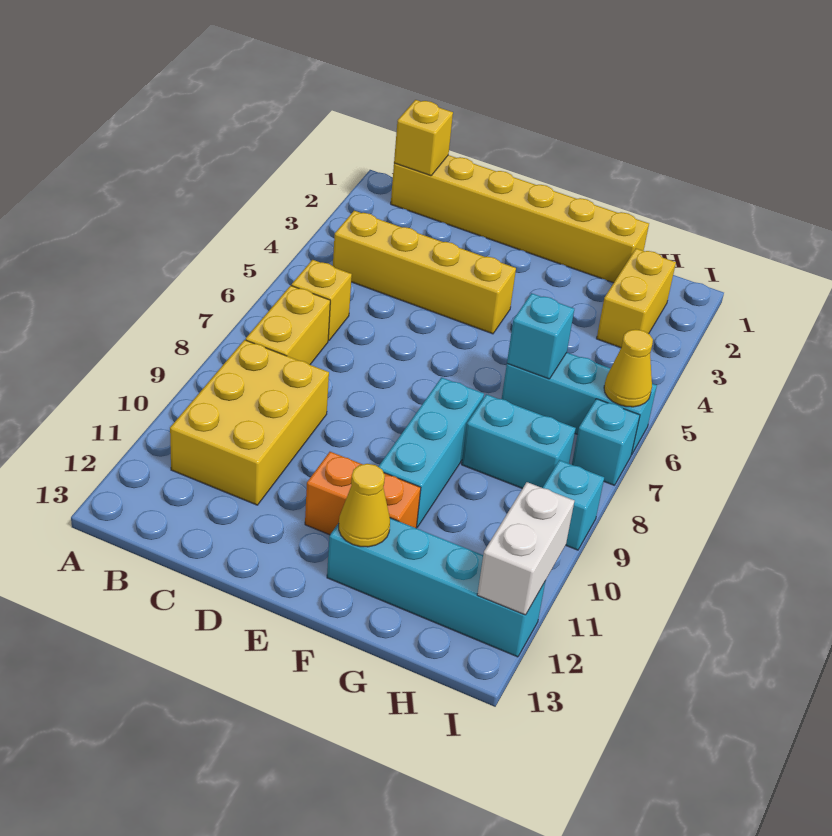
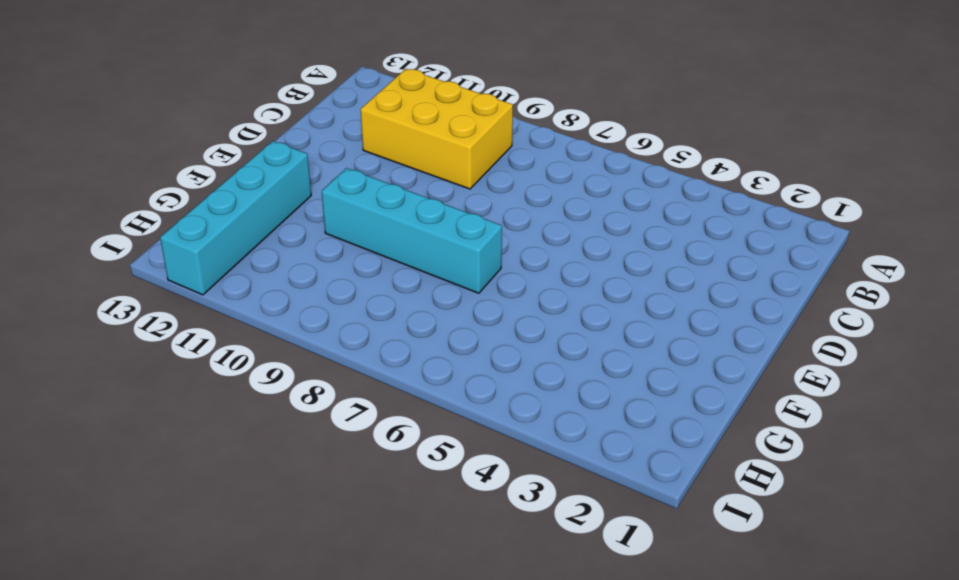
cyan brick F7:F10 level 1 -> cyan brick F8:F10 level 1
none -> yellow brick B1:G1 level 1
none -> yellow brick B4:E4 level 1
none -> yellow brick B6 level 1

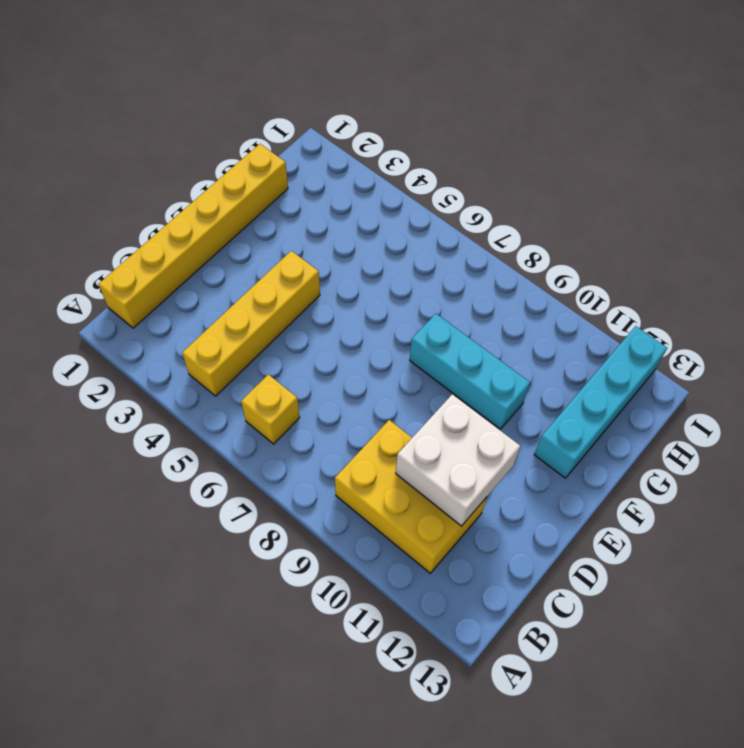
white brick C10:D11 level 2 -> none
none -> yellow brick B7:B8 level 1
none -> orange brick E11:F11 level 1
none -> cyan brick G6:I6 level 1

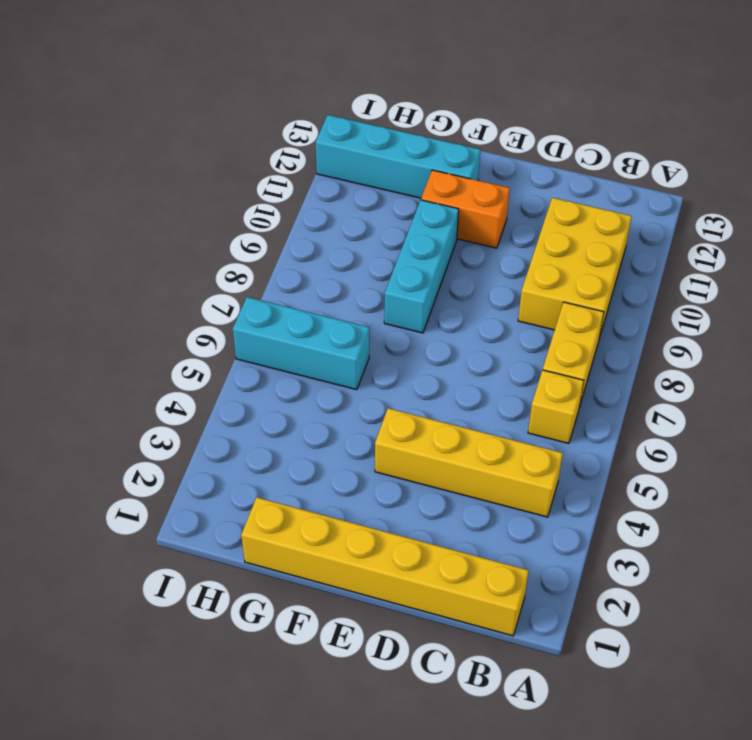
none -> cyan brick G8:H8 level 1
none -> yellow brick H2:H3 level 1
none -> cyan brick I7 level 1

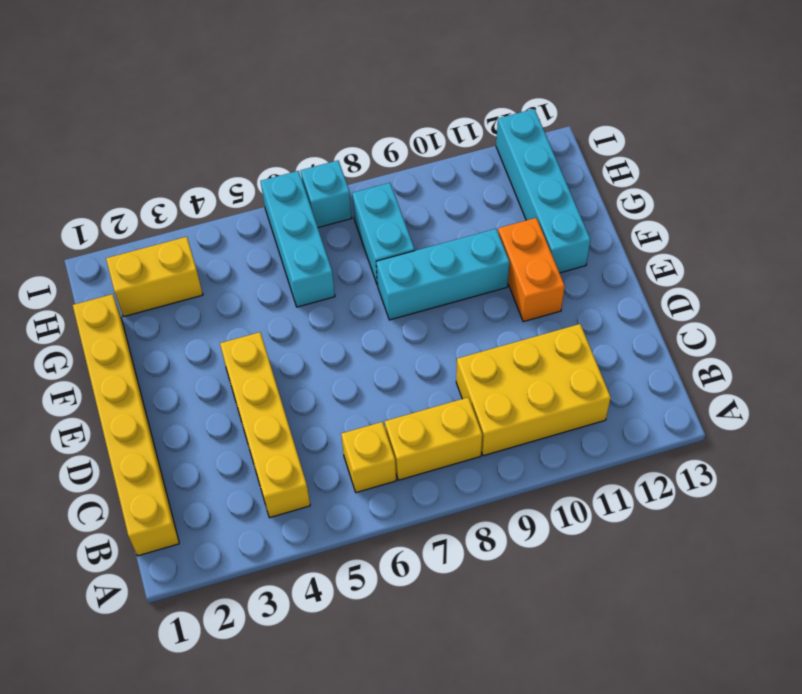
none -> cyan brick I9 level 1
none -> yellow brick B1 level 2
none -> yellow cone F12 level 2

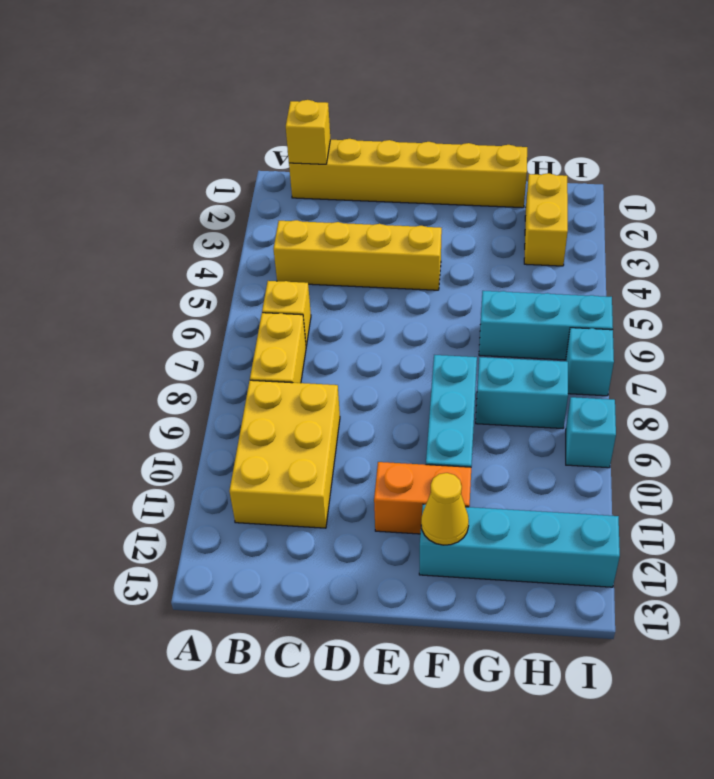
none -> cyan brick G6 level 2
none -> yellow cone I6 level 2
none -> white brick I11:I12 level 2

